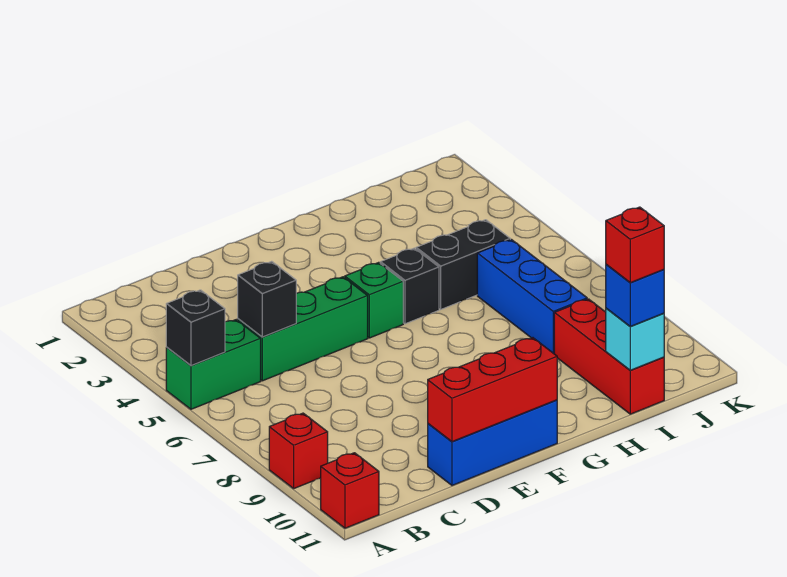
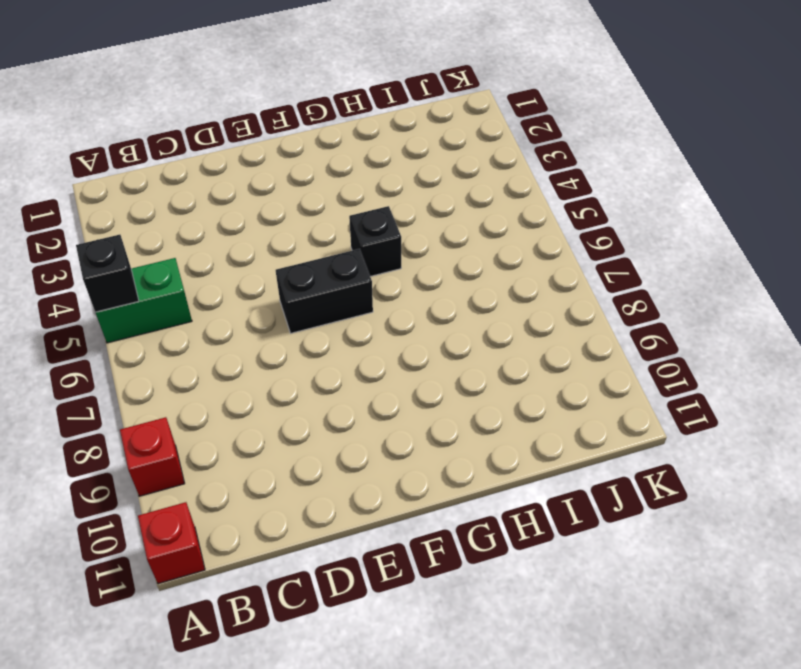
black brick E6:F6 level 1 -> black brick H5:I5 level 1
none -> green brick C5:E5 level 1
none -> blue brick D11:F11 level 1
none -> green brick F5 level 1

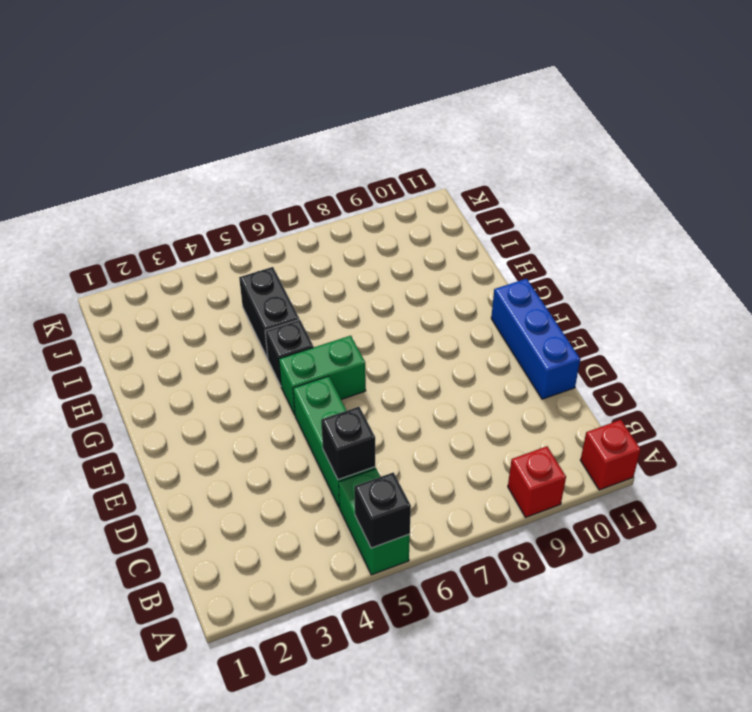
green brick F5:F6 level 1 -> green brick F5 level 1
none -> blue brick I6:I8 level 1
none -> red brick I9:I11 level 1
none -> red brick D11:F11 level 2

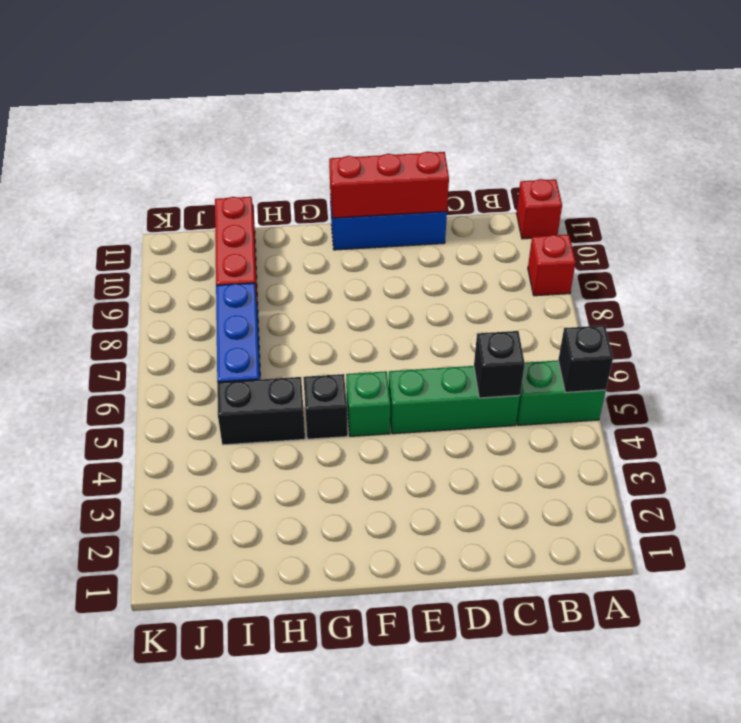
none -> cyan brick I11 level 2
none -> blue brick I11 level 3
none -> red brick I11 level 4

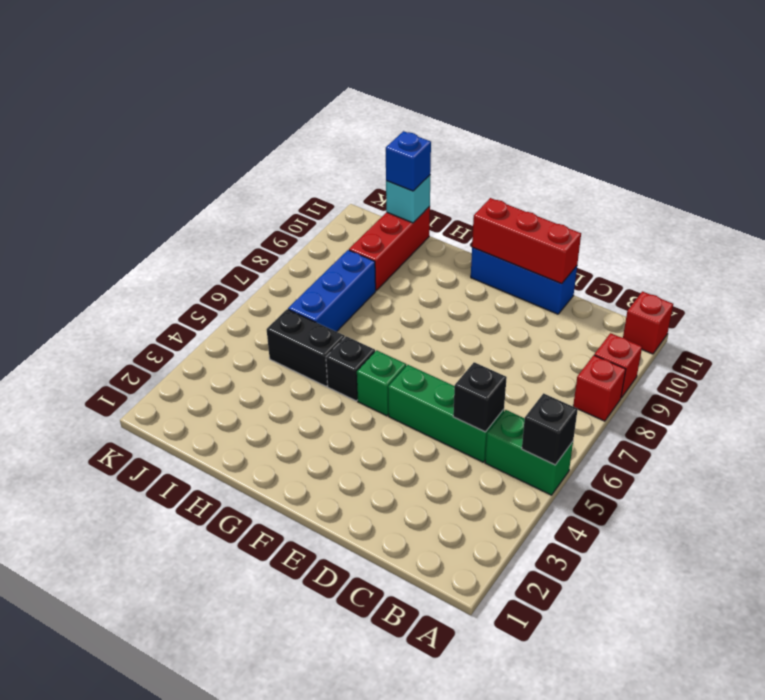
red brick A8 level 1 -> red brick I11 level 4

